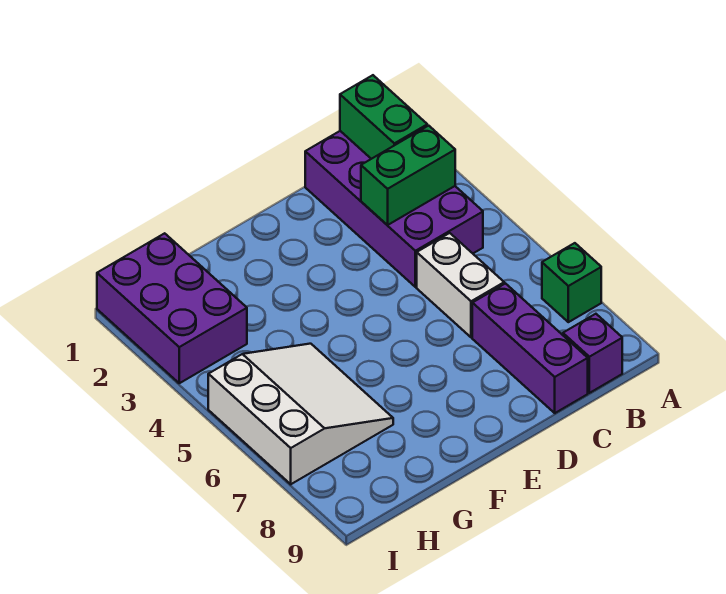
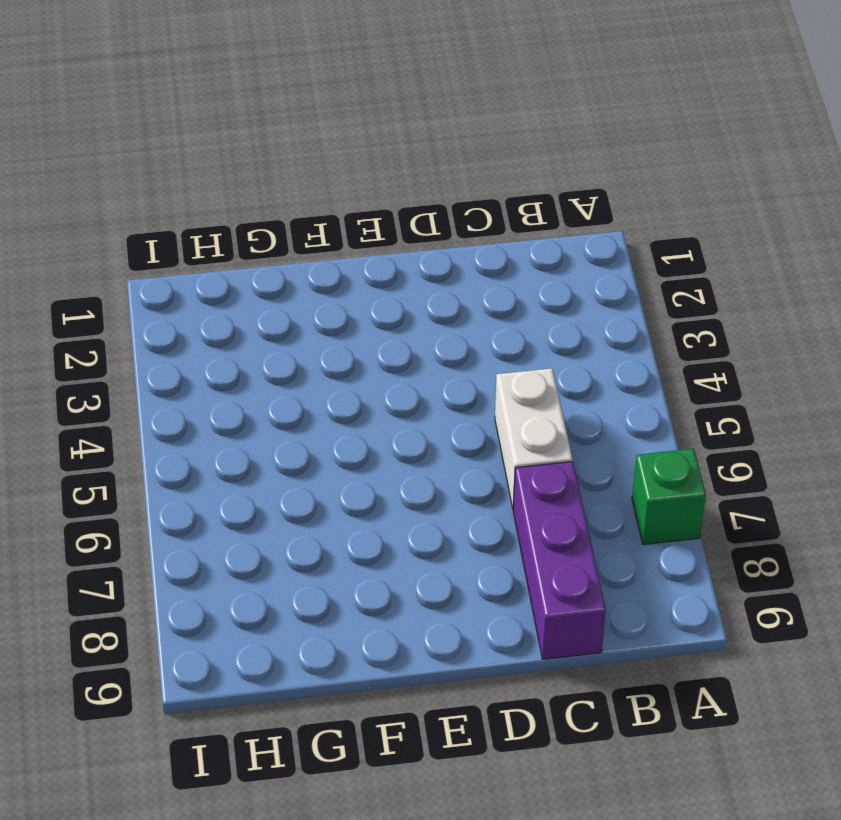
none -> purple brick B1:C4 level 1
none -> purple brick B9 level 1

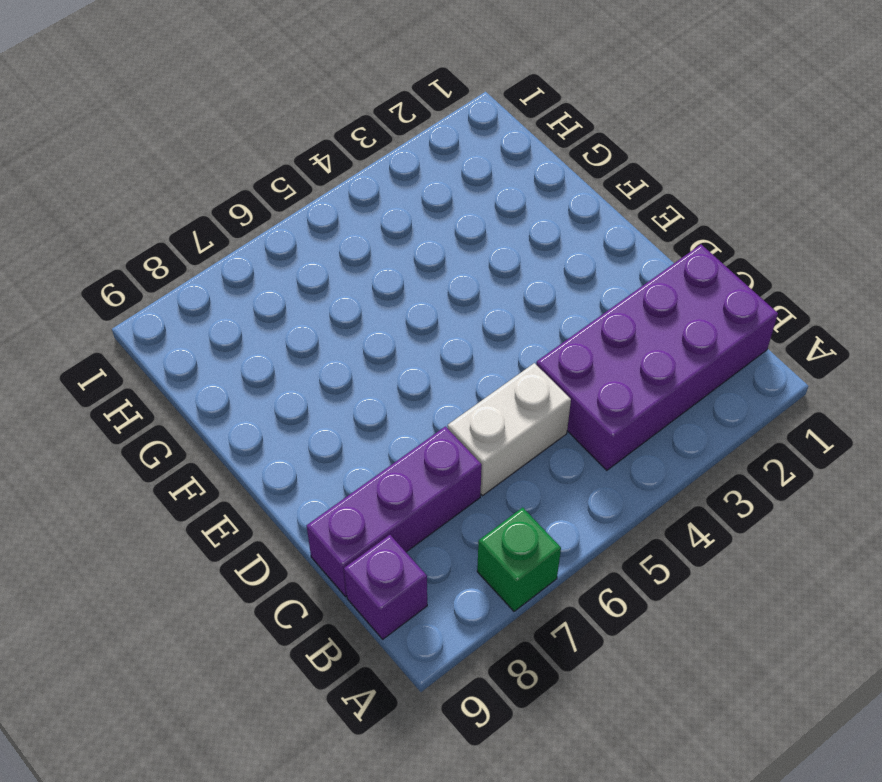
none -> white slope G5:I7 level 1 top I
none -> purple brick H1:I3 level 1

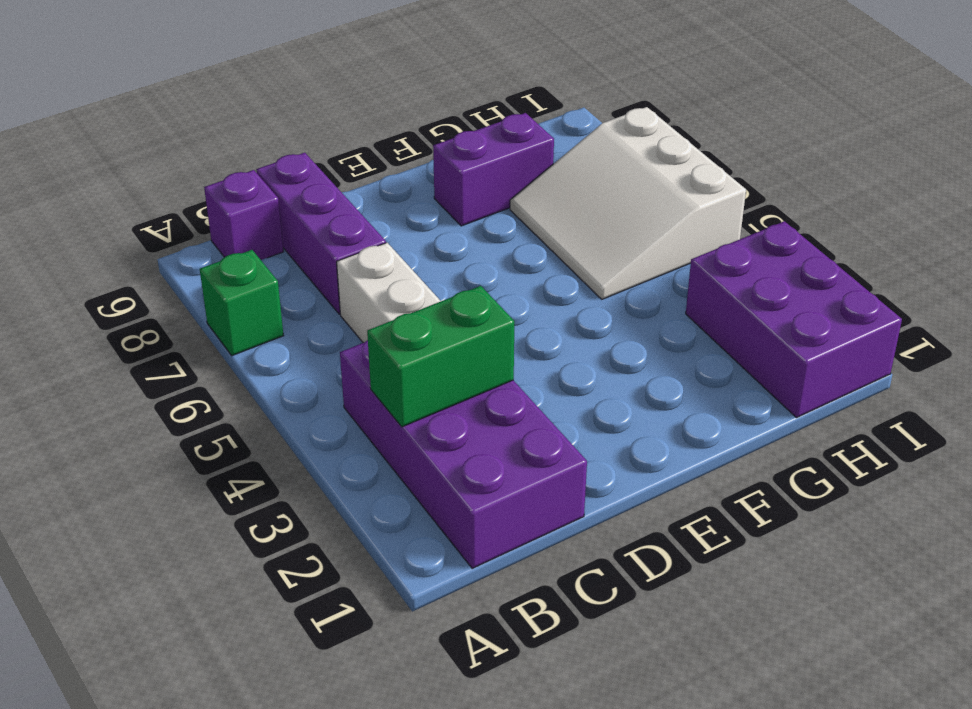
purple brick F8:G8 level 1 -> none
none -> green brick B1:B2 level 2

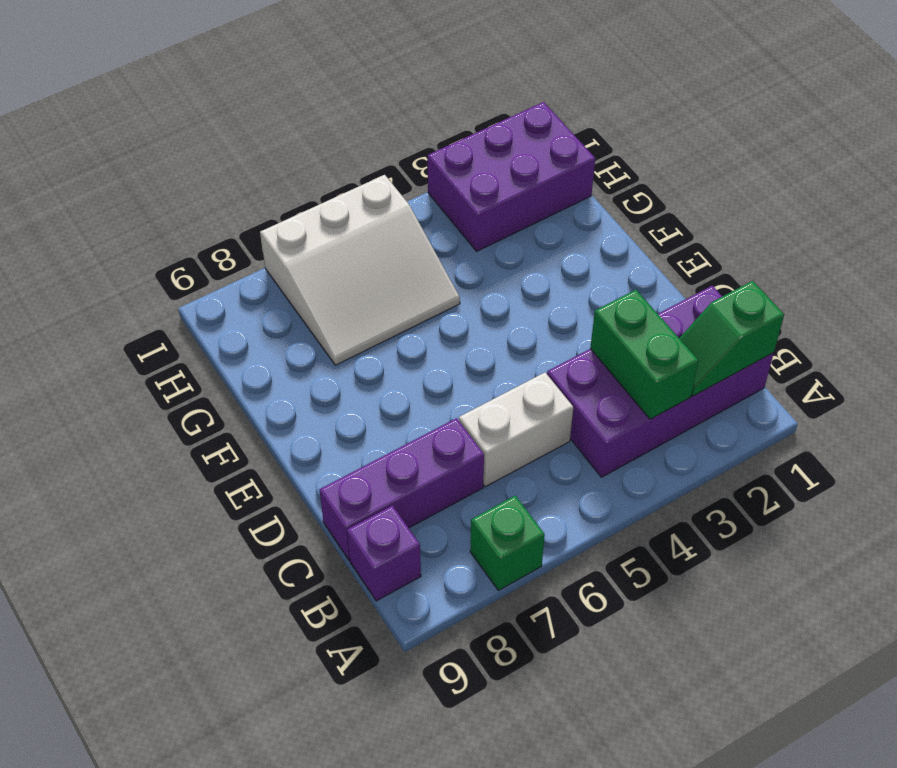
green slope B1:B2 level 2 top 1 -> green brick B1:B2 level 2

